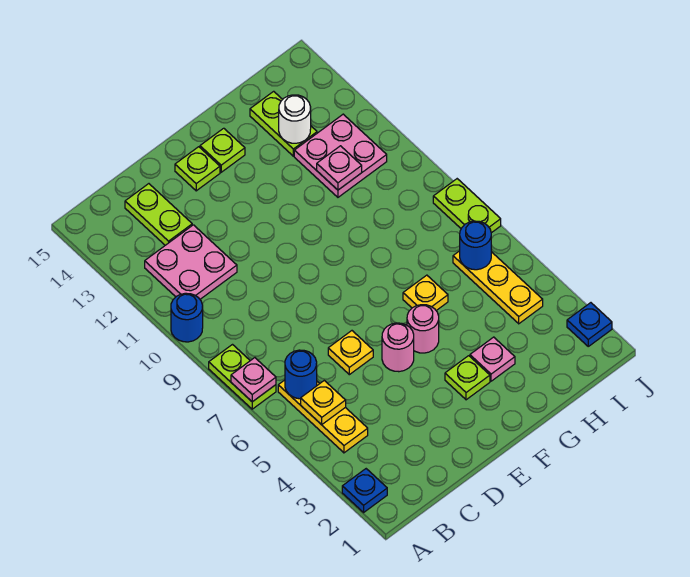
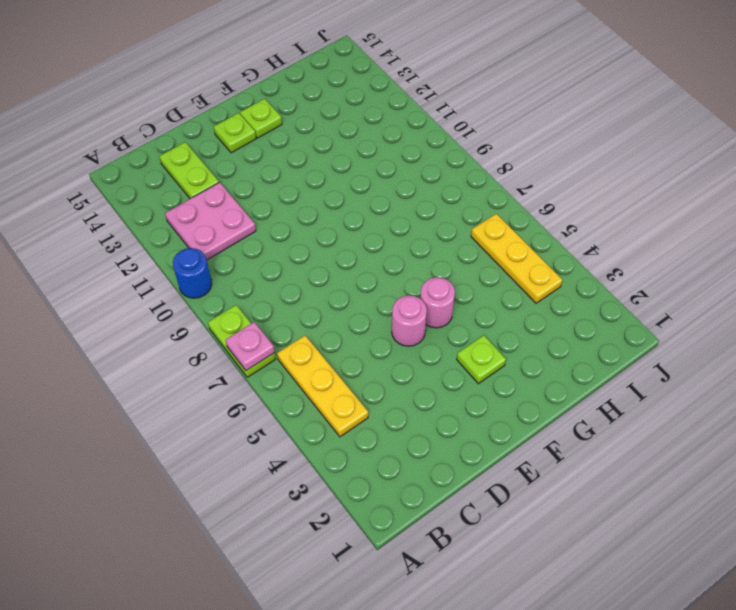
none -> blue plate A2 level 1
none -> yellow plate D6 level 1
none -> pink plate G3 level 1

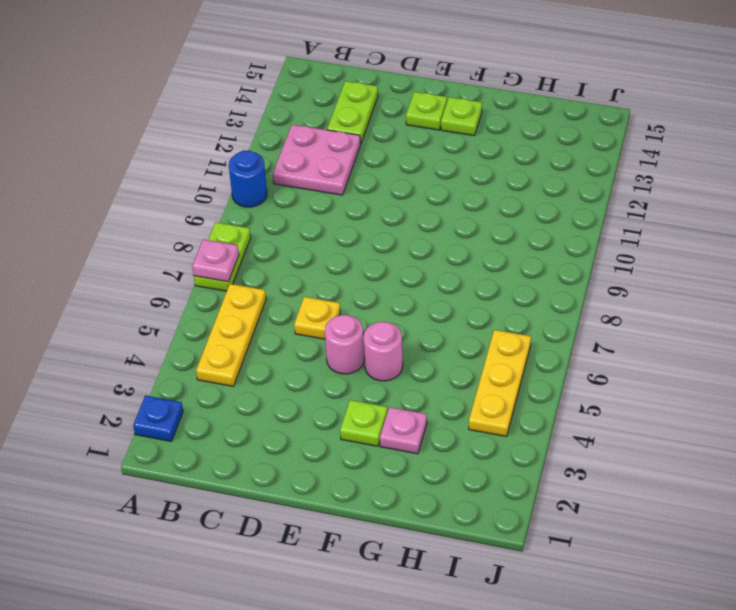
none -> yellow plate G6 level 1
none -> pink plate H11:I12 level 1
none -> lime plate H13:H14 level 1

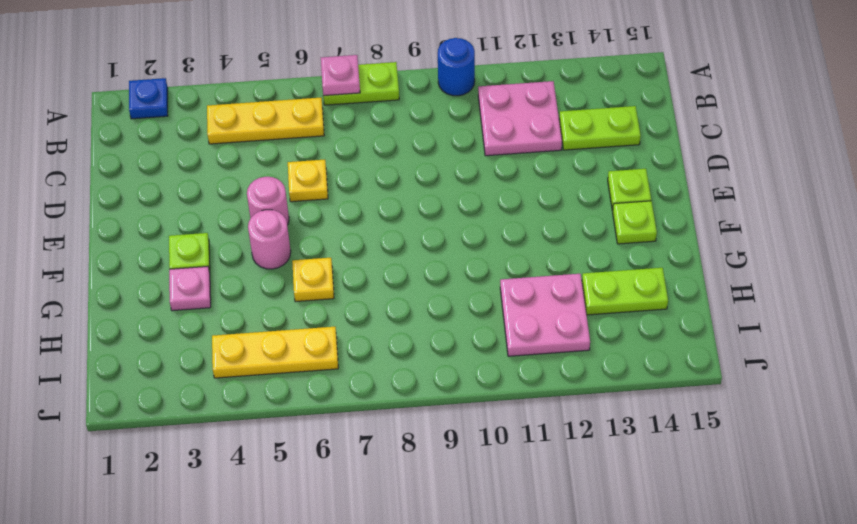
none -> blue plate J2 level 1
none -> lime plate J7:J8 level 1
none -> yellow plate B5 level 2

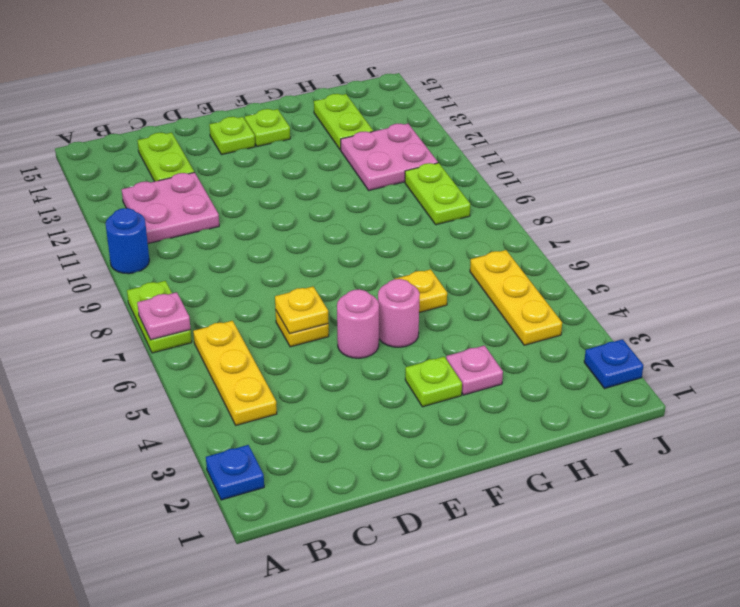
yellow plate D6 level 2 -> yellow plate B5 level 2
lime plate I9:I10 level 1 -> lime plate J7:J8 level 1
none -> blue round brick B6 level 2
none -> pink plate H11 level 2
none -> white round brick H13 level 2

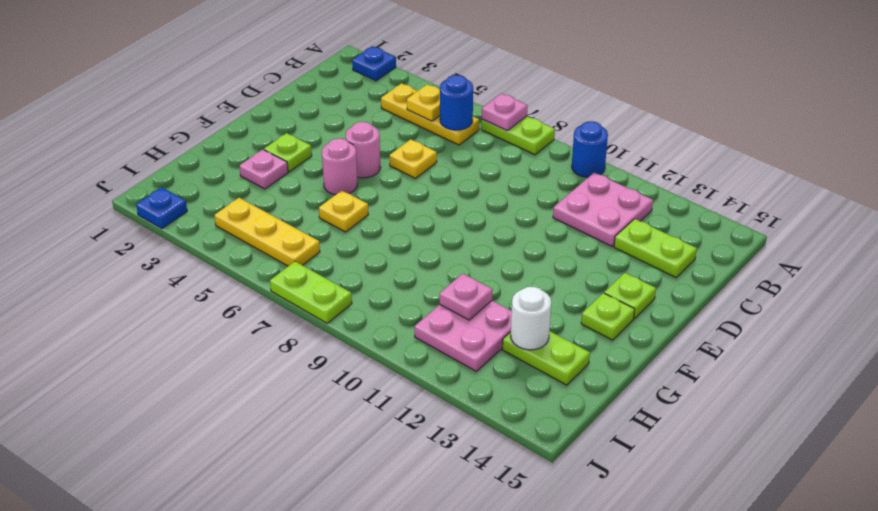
none -> blue round brick I6 level 2

